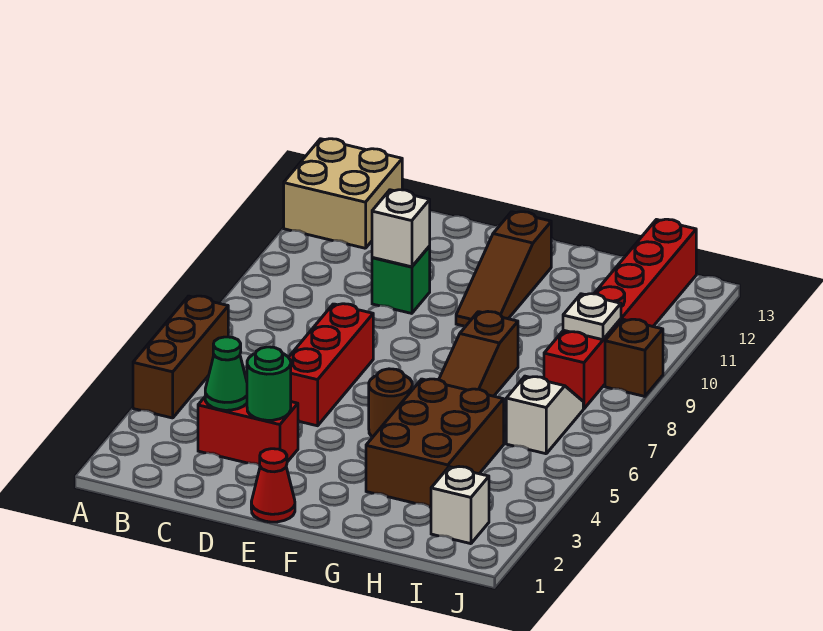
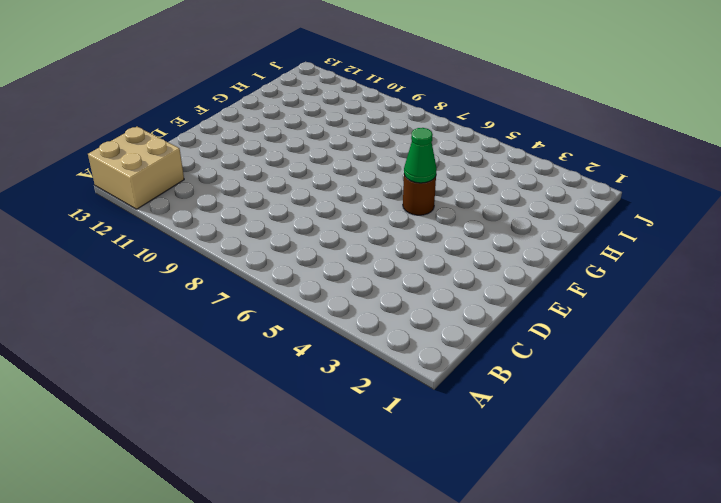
green cone F5 level 2 -> green cone C3 level 2
none -> brown brick A4:A6 level 1
none -> red brick C3:D3 level 1
none -> red brick D5:D7 level 1

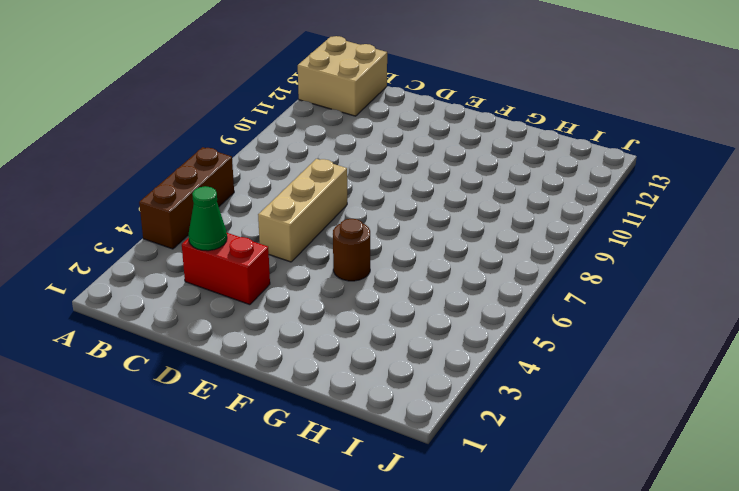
tan brick D5:D7 level 1 -> red brick D5:D7 level 1
none -> green brick D10 level 1
none -> red cone E1 level 1
none -> brown slope F10:F12 level 1 top 12

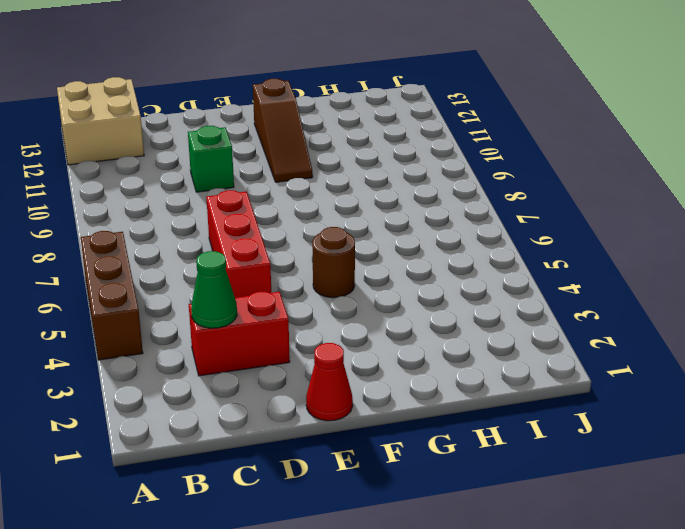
none -> brown brick G3:H5 level 1
none -> brown slope G6:G8 level 1 top 8
none -> white brick I2 level 1

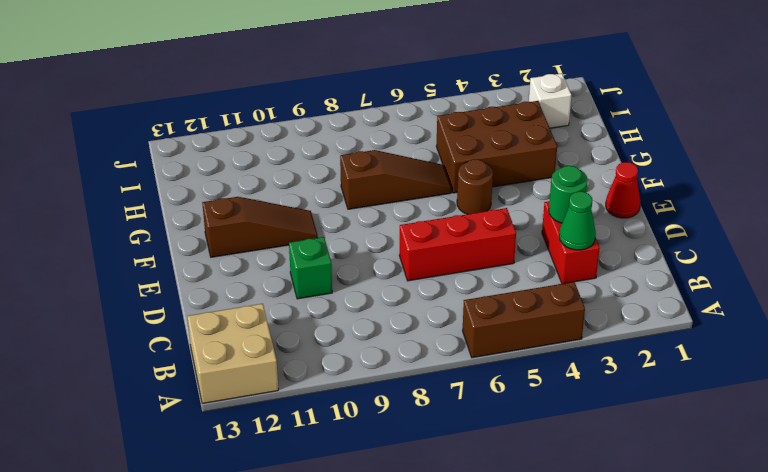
none -> white slope I6:I7 level 1 top 6
none -> red brick I8:I13 level 1
none -> brown brick J9 level 1

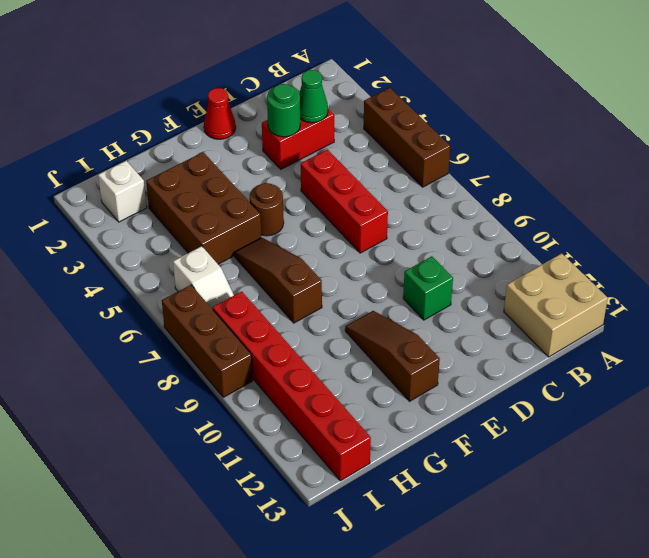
brown brick J7:J9 level 1 -> brown brick J9 level 1
none -> white brick D10 level 2
none -> white plate I9 level 2

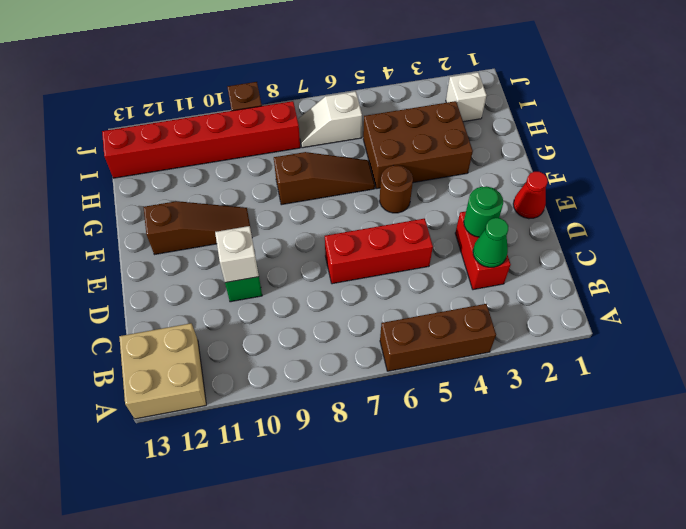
none -> white plate I9 level 2

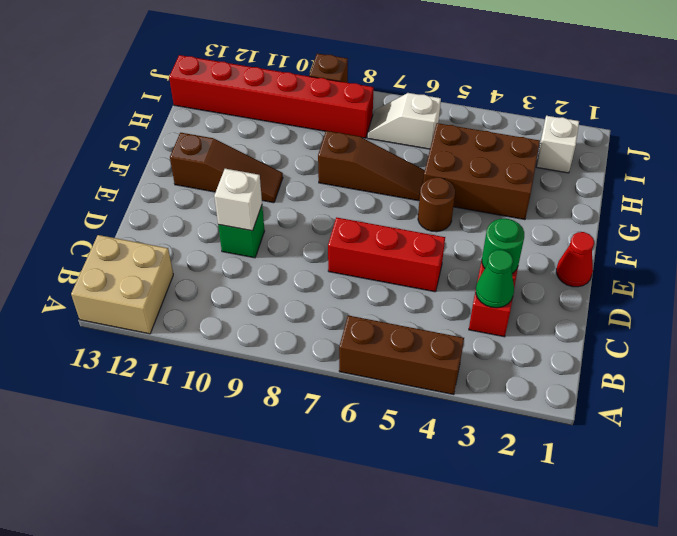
none -> white plate I9 level 2

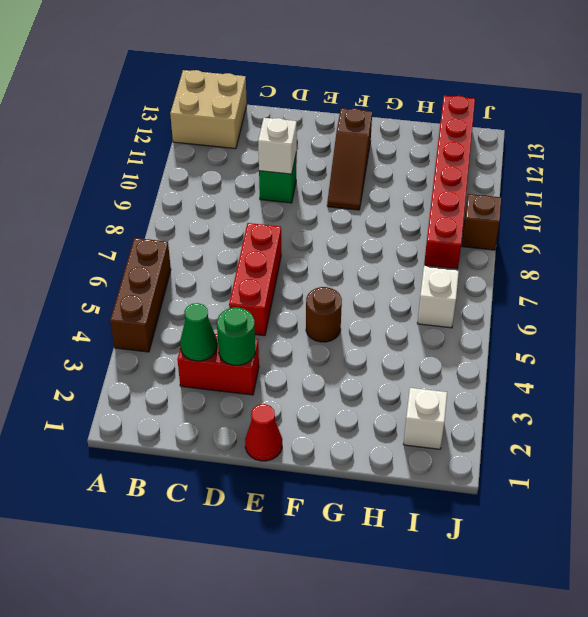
none -> brown brick G3:H5 level 1
none -> brown slope G6:G8 level 1 top 8
none -> white plate I9 level 2

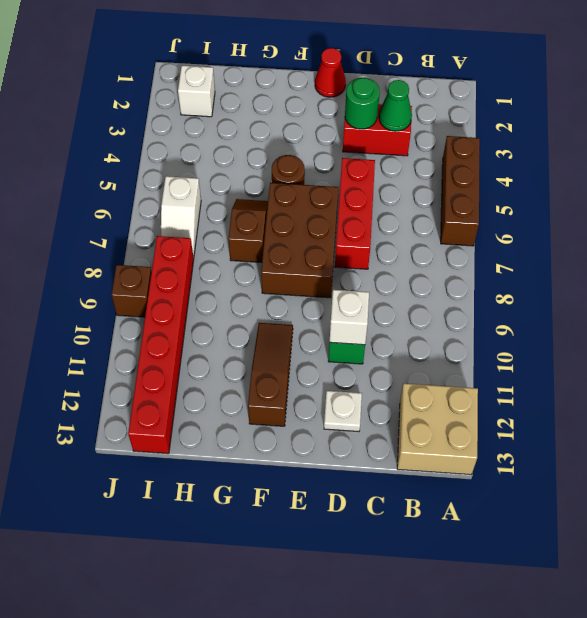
white plate D12 level 1 -> white plate I9 level 2
brown brick E6:F8 level 1 -> brown brick G3:H5 level 1
brown slope G6:G7 level 1 top 7 -> brown slope G6:G8 level 1 top 8

